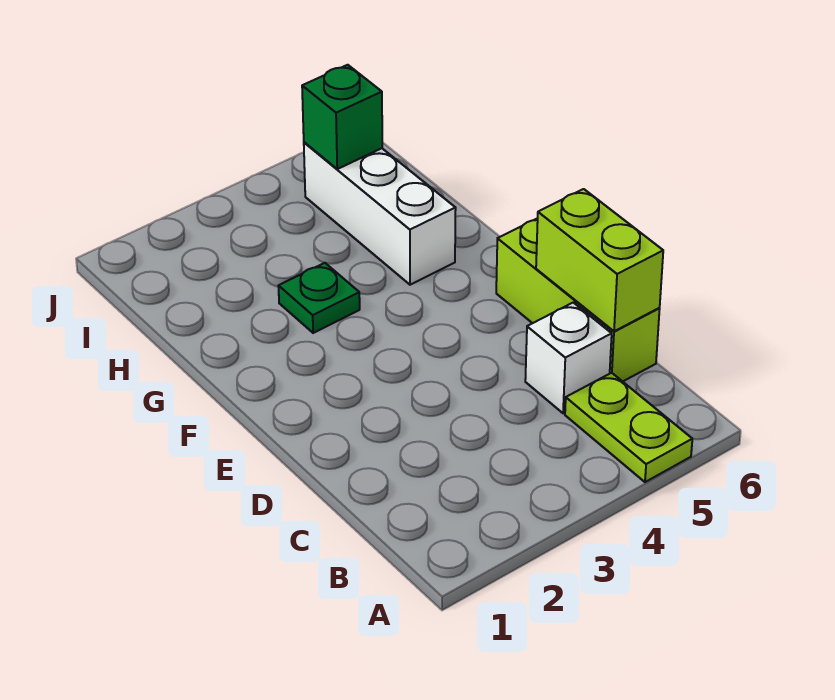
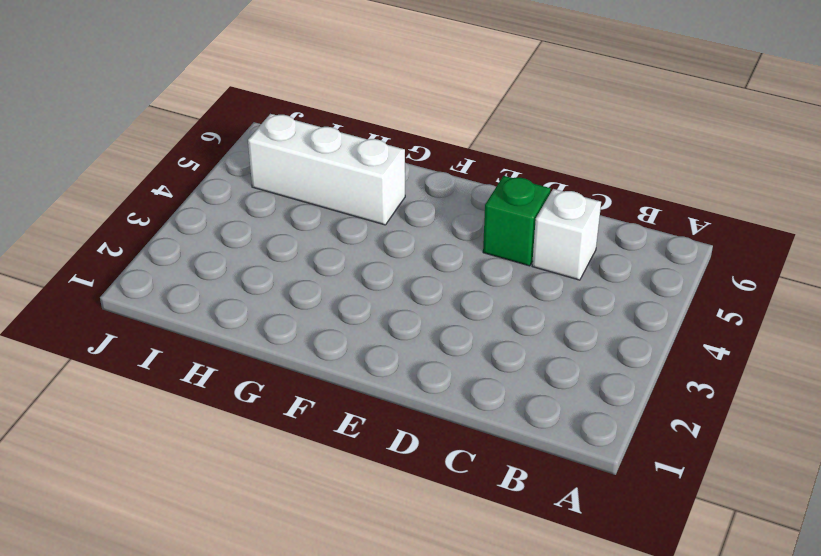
green brick D5 level 1 -> green brick I5 level 2
none -> lime plate A5:B5 level 1
none -> lime brick C6:E6 level 1

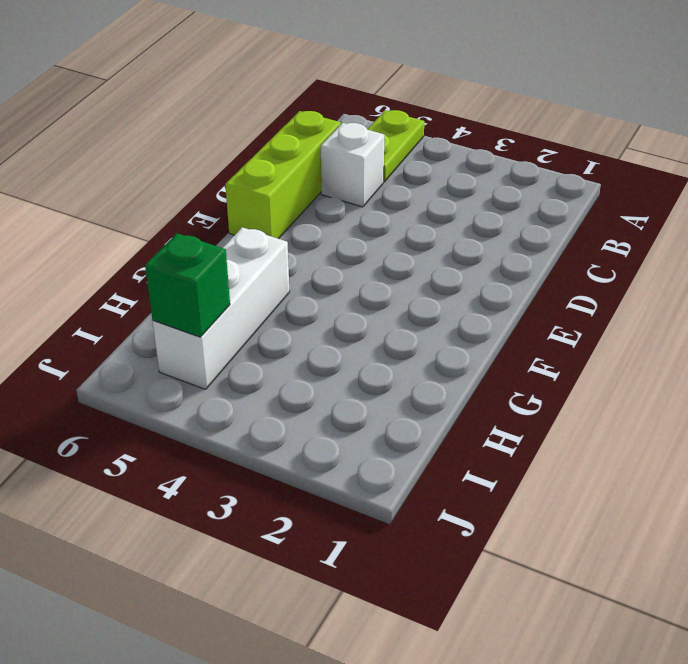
none -> green plate G3 level 1
none -> lime brick C6:D6 level 2

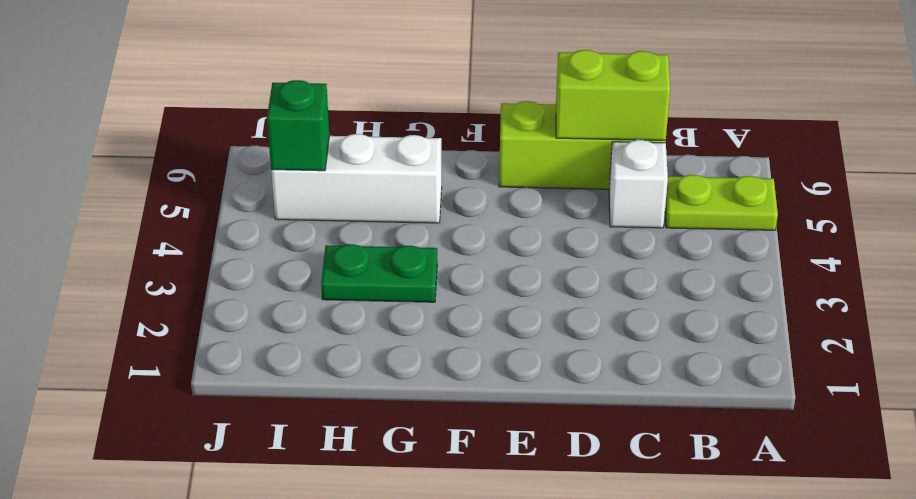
green plate G3:H3 level 1 -> green plate G3 level 1

